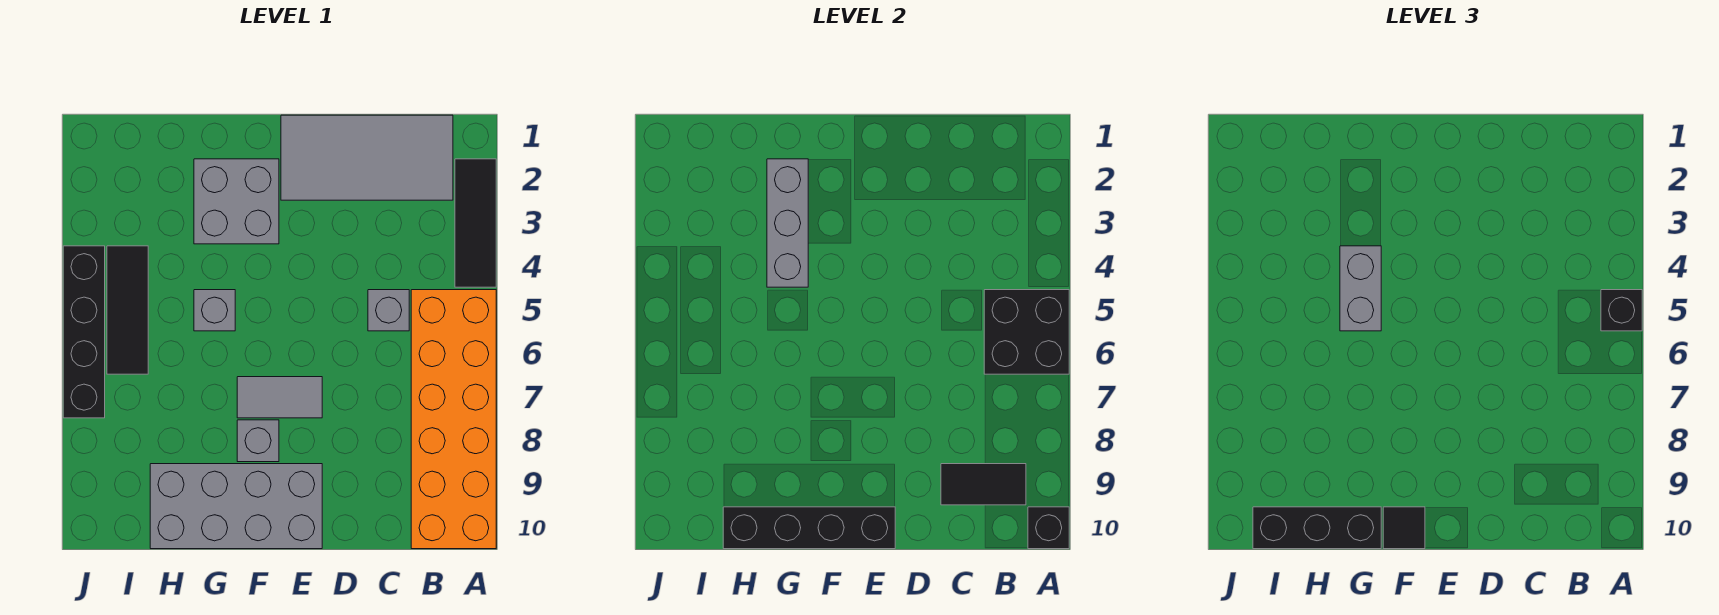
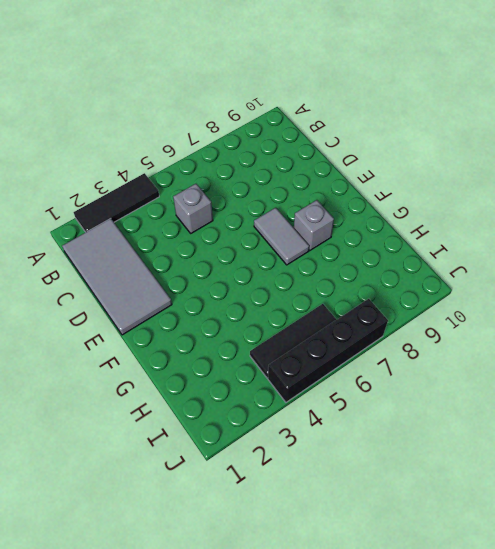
none -> orange brick A5:B10 level 1
none -> grey brick E9:H10 level 1
none -> grey brick F2:G3 level 1

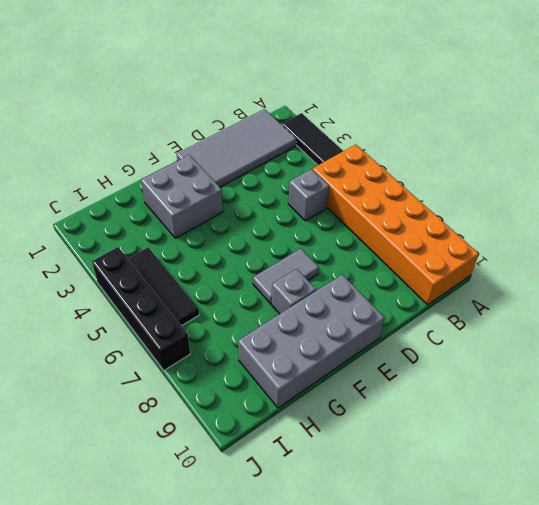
none -> grey brick G5 level 1
none -> black brick A5:B6 level 2
none -> black brick A10 level 2

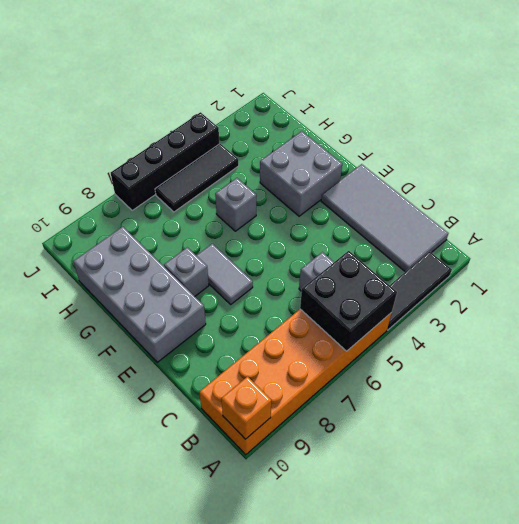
orange brick A10 level 2 -> black brick A10 level 2
none -> black tile B9:C9 level 2
none -> black brick E10:H10 level 2
none -> grey brick G2:G4 level 2

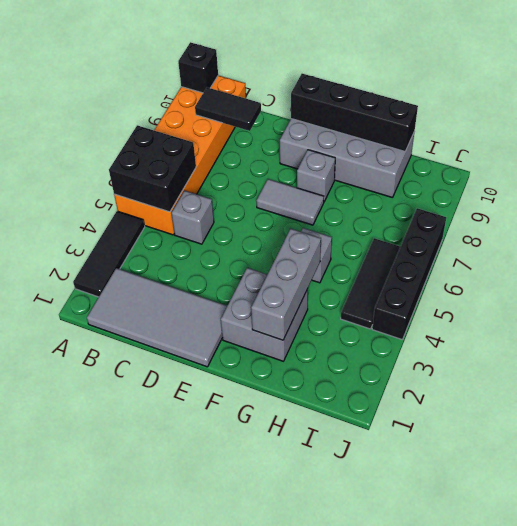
none -> black brick A5 level 3
none -> black tile F10 level 3
none -> grey brick G4:G5 level 3

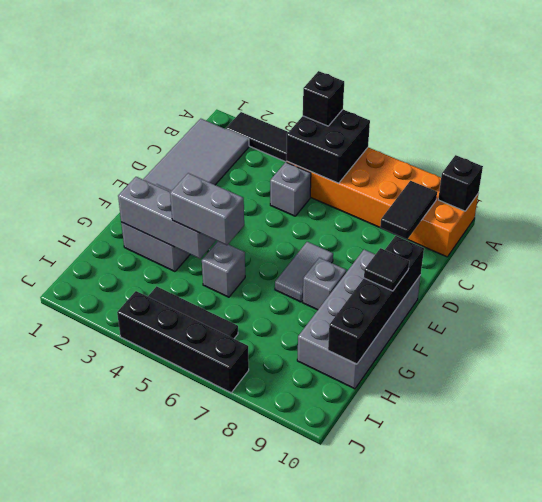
none -> black brick G10:I10 level 3

